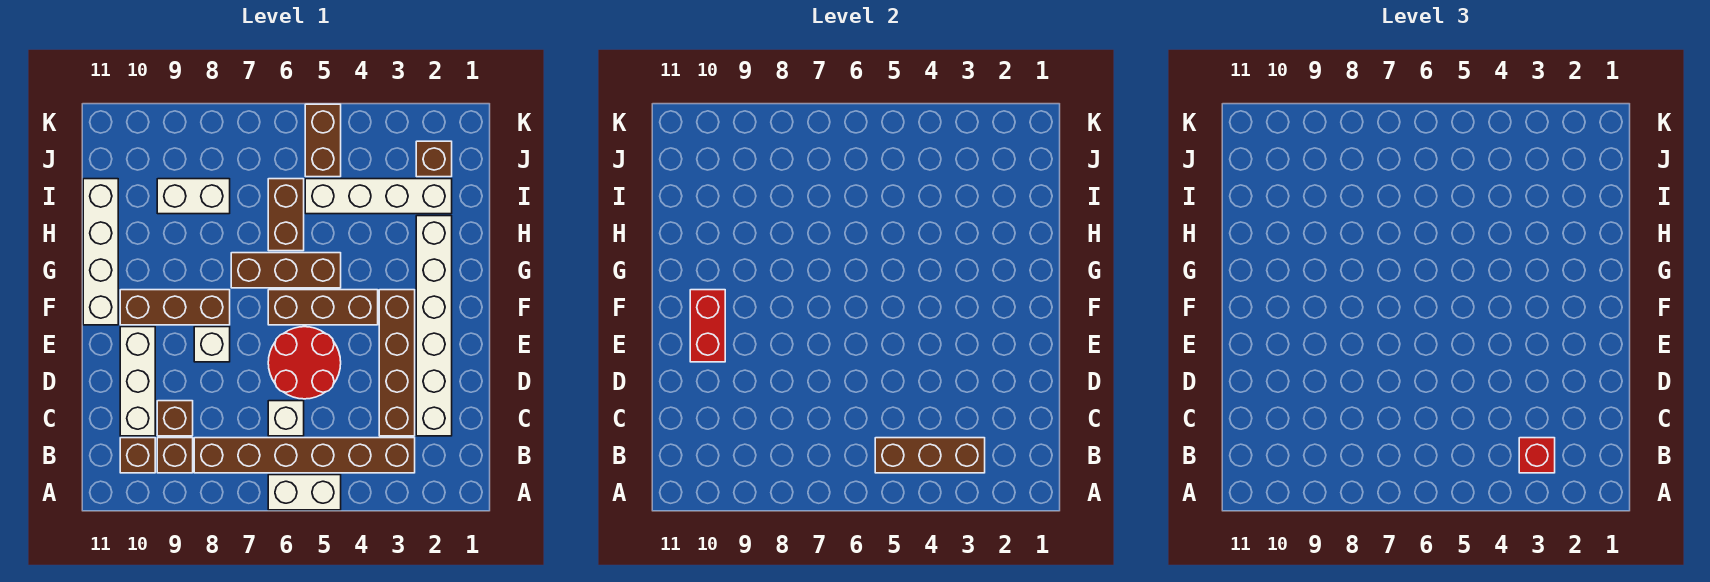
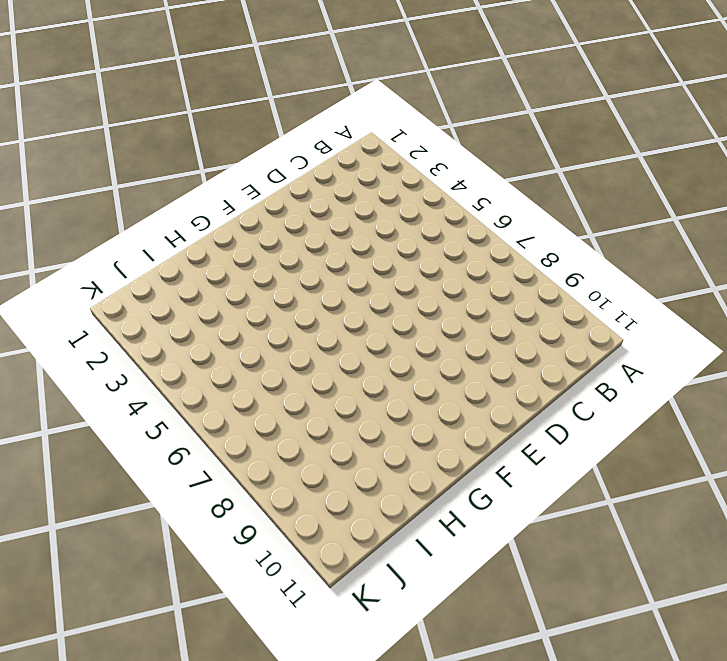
none -> white brick A5:A6 level 1
none -> brown brick B3:B8 level 1
none -> brown brick B9 level 1

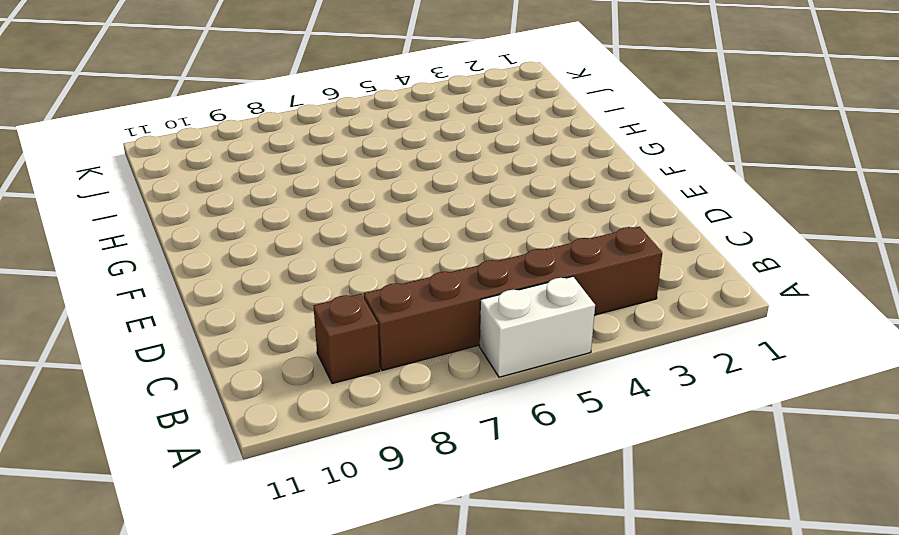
none -> brown brick B10 level 1
none -> white brick C2:H2 level 1
none -> brown brick C3:F3 level 1

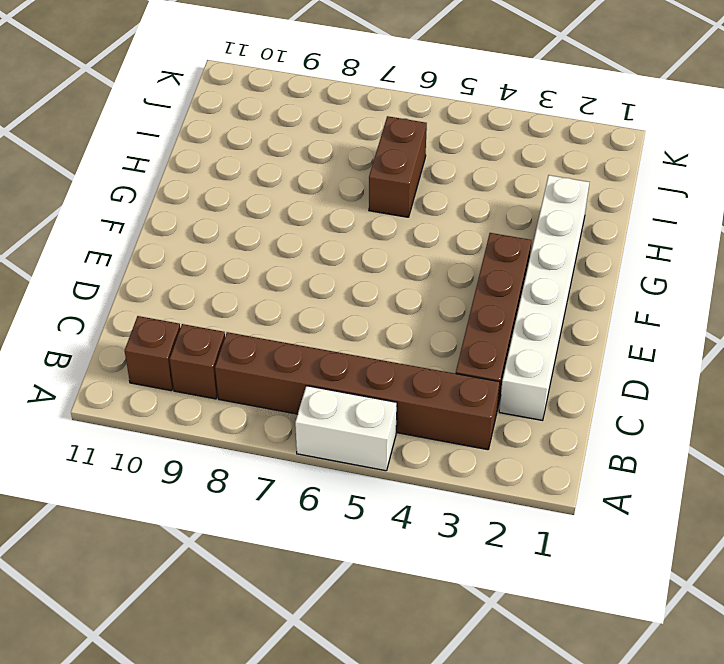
none -> white brick C6 level 1
none -> brown brick C9 level 1
none -> white brick C10:E10 level 1

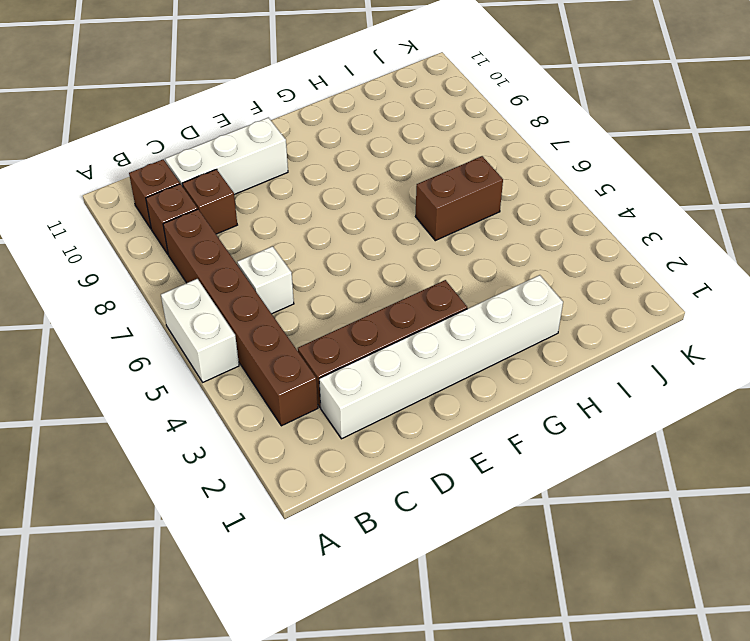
none -> red round brick D5:E6 level 1
none -> white brick E8 level 1
none -> brown brick F4:F6 level 1

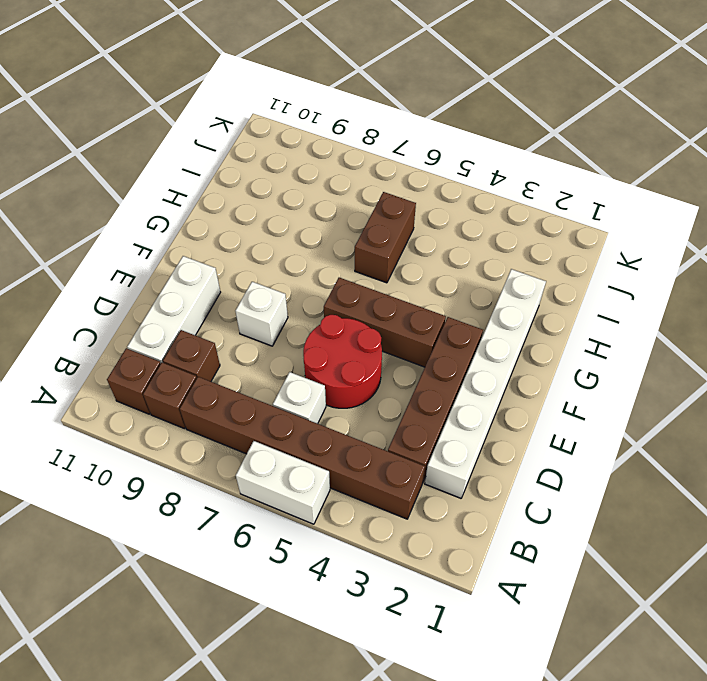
none -> brown brick F8:F10 level 1
none -> white brick F11:I11 level 1
none -> brown brick G5:G7 level 1

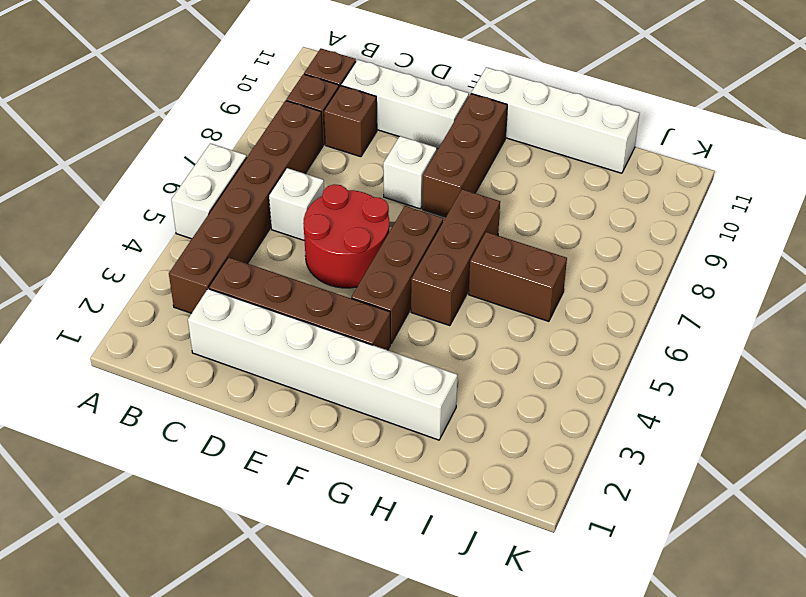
none -> white brick I2:I5 level 1
none -> white brick I8:I9 level 1
none -> brown brick J2 level 1

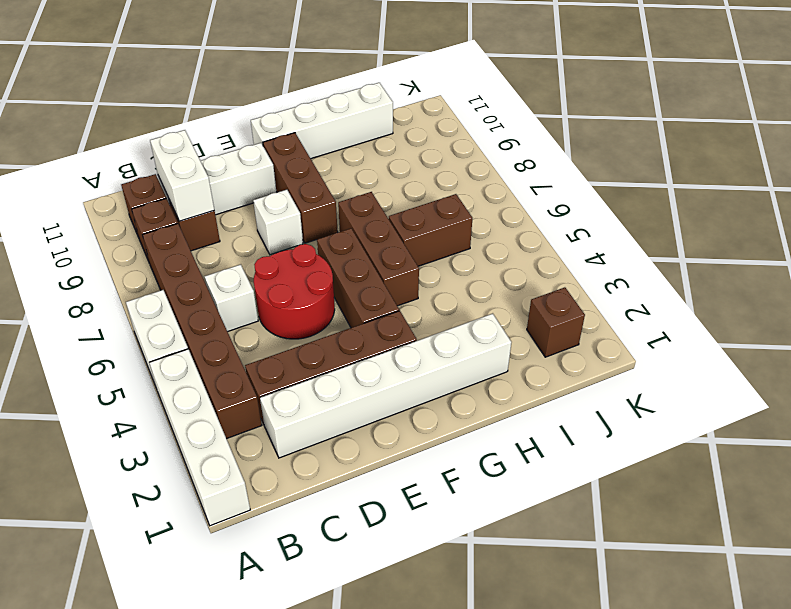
white brick A1:A4 level 1 -> white brick I2:I5 level 1
white brick C9:C10 level 2 -> white brick I8:I9 level 1
none -> brown brick J5:K5 level 1
none -> brown brick B3:B5 level 2
none -> red brick E10:F10 level 2

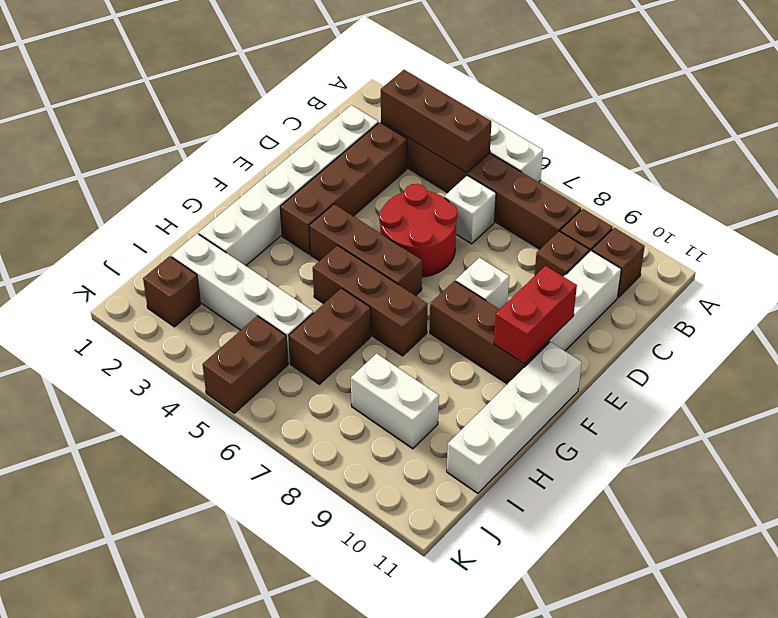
none -> red brick B3 level 3

